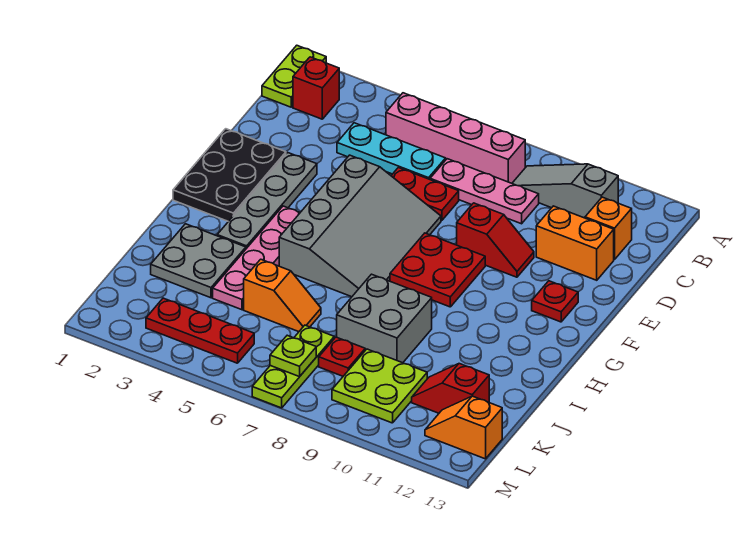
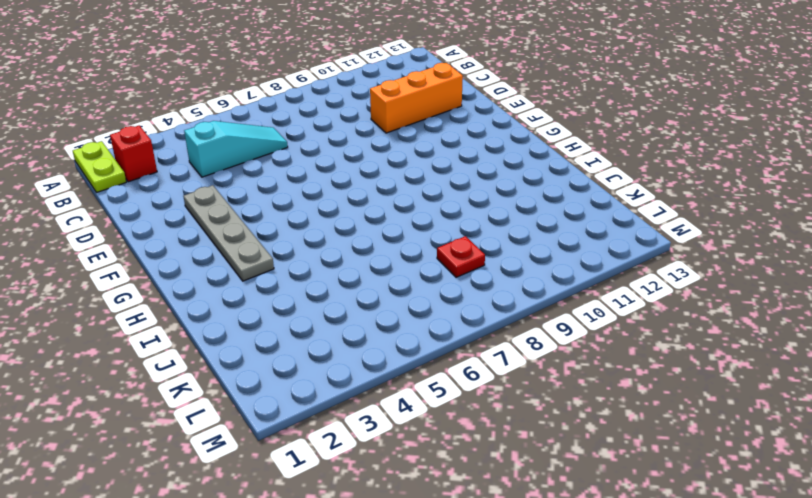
cyan slope C4:C6 level 1 top 4 -> cyan plate C4:C6 level 1
orange brick D10:D12 level 1 -> orange brick D11:D12 level 1
none -> pink brick B5:B8 level 1
none -> grey slope B9:B11 level 1 top 11
none -> pink plate C7:C9 level 1

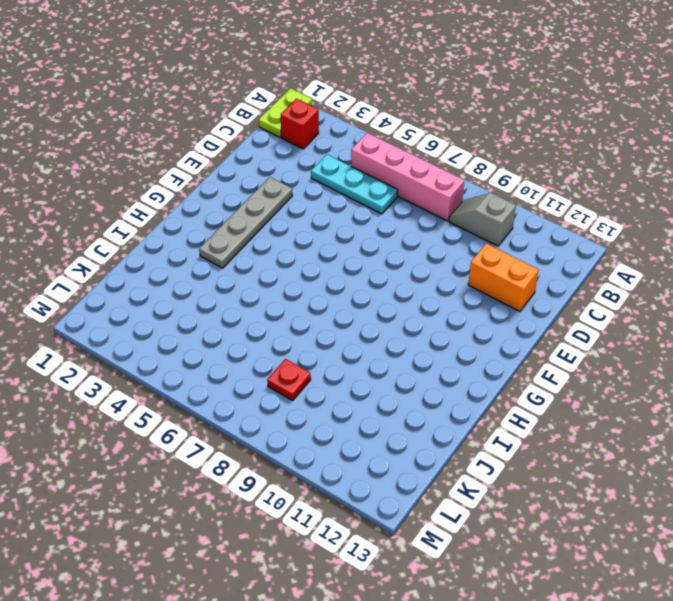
grey slope B9:B10 level 1 top 10 -> grey slope B9:B11 level 1 top 11
none -> pink plate C7:C9 level 1
none -> orange brick C12 level 1
none -> red plate D6:D7 level 1

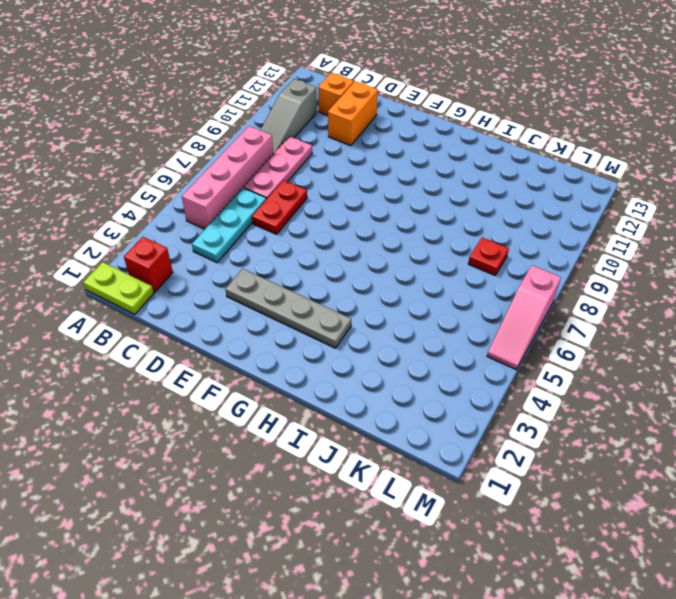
pink slope M5:M7 level 1 top 7 -> lime plate K7:M7 level 1
none -> black plate E1:G2 level 1
none -> grey slope E5:H7 level 1 top 5
none -> red slope E9:E10 level 1 top 9

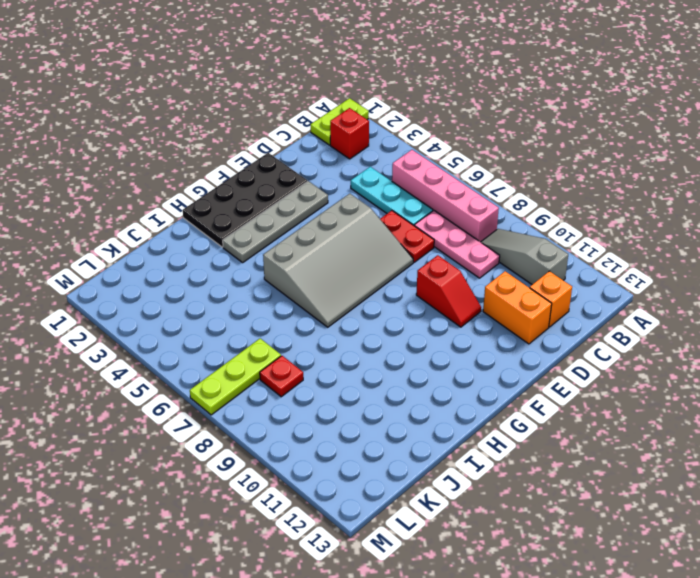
black plate E1:H2 level 1 -> black plate E1:G2 level 1
none -> red plate F8:G9 level 1
none -> red plate F12 level 1
none -> pink plate G4:J4 level 1

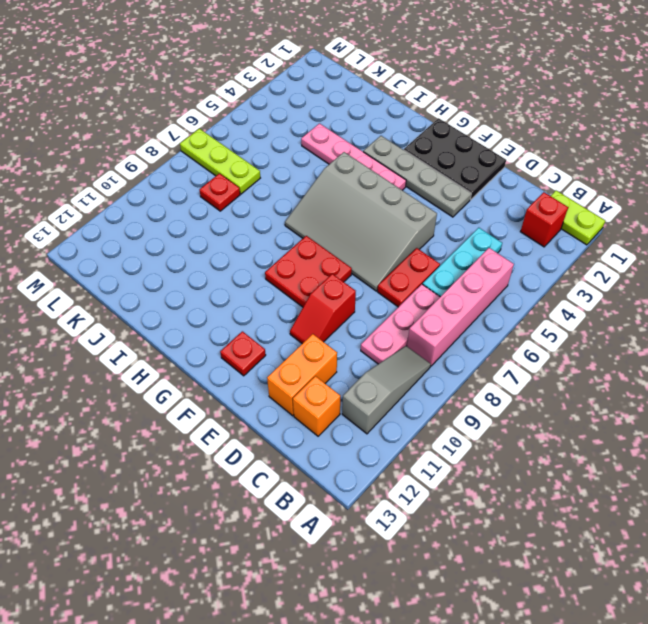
none -> grey plate I2:J3 level 1
none -> grey brick I8:J9 level 1
none -> orange slope J5:J6 level 1 top 5

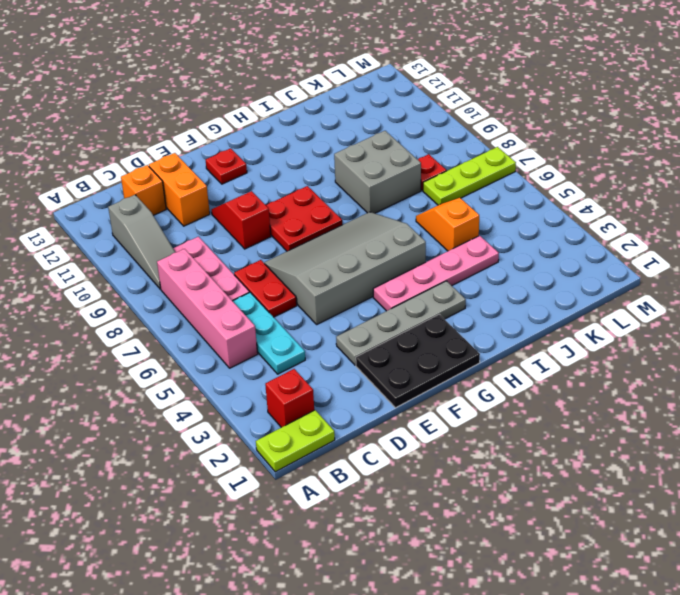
none -> grey plate I2:J3 level 1
none -> lime plate K9:L10 level 1
none -> red slope K11:K12 level 1 top 12

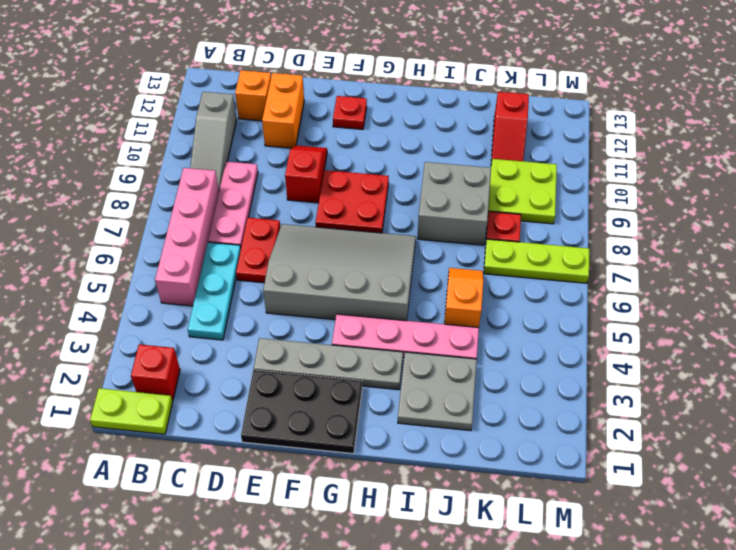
none -> red plate L3:L5 level 1
none -> orange slope L12:L13 level 1 top 13
none -> lime plate L7 level 2

